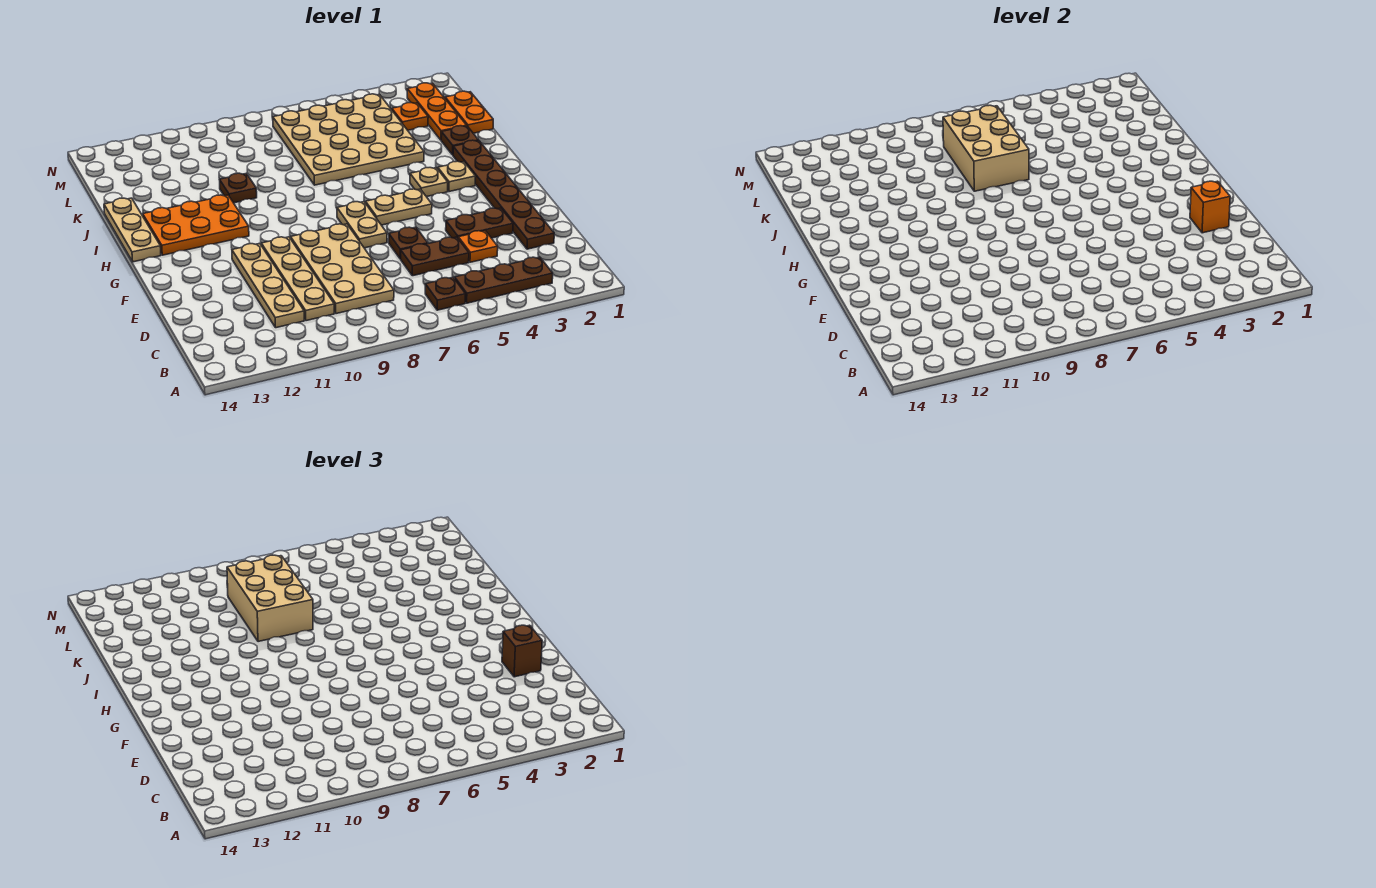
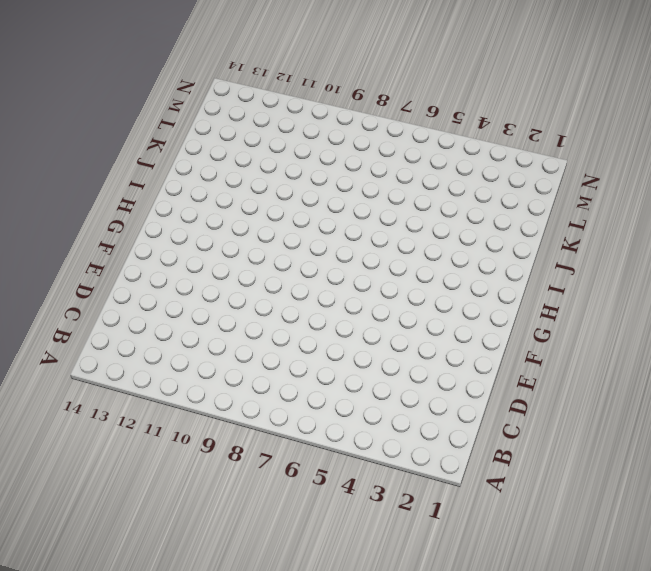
none -> brown plate B3:B5 level 1
none -> brown plate B6 level 1
none -> tan plate C8:F9 level 1

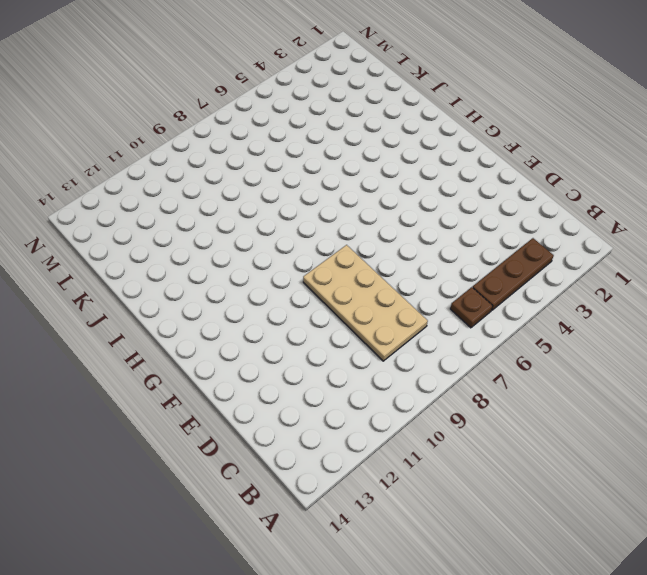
none -> tan plate C10:F10 level 1
none -> tan plate C11:F11 level 1
none -> brown plate D2:I2 level 1

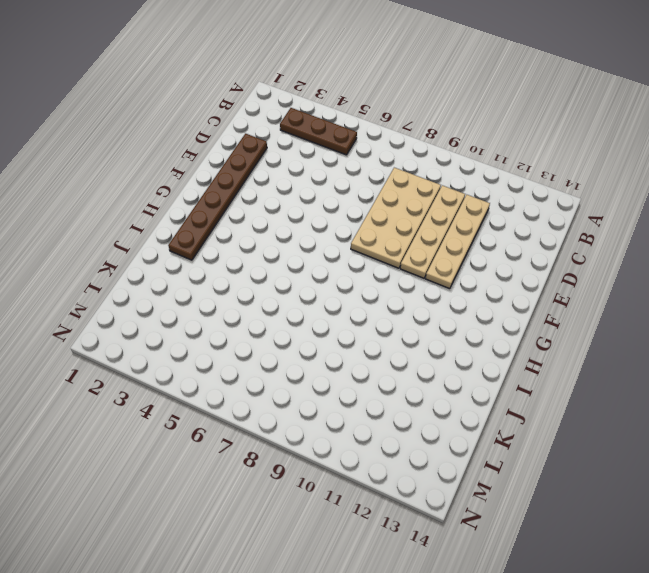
none -> brown plate B6 level 1
none -> orange plate D4 level 1
none -> brown plate D5:D6 level 1

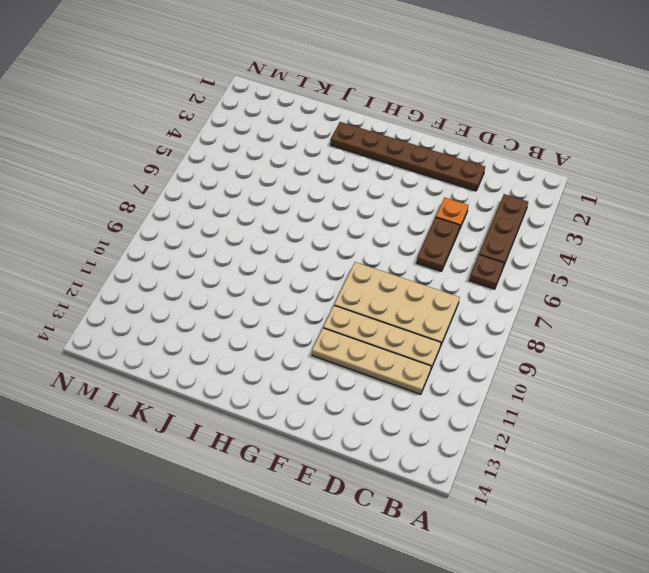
none -> brown plate E3:E4 level 1
none -> brown plate E6 level 1
none -> tan plate F7:G7 level 1

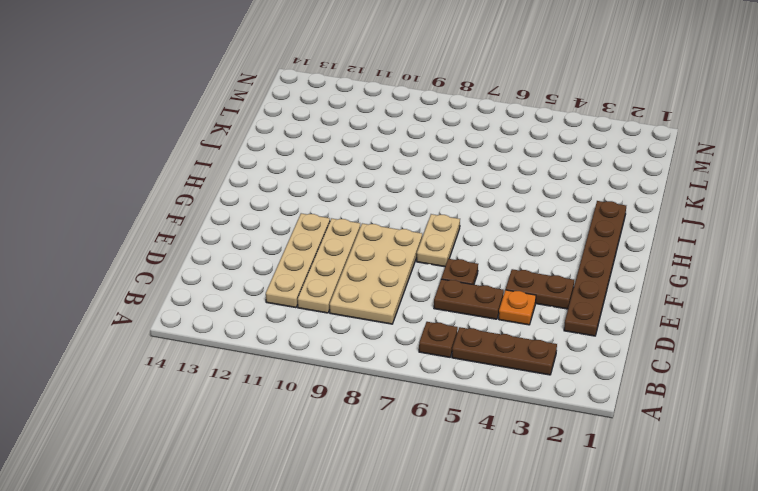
none -> tan plate G5:G6 level 1
none -> tan plate H3 level 1
none -> tan plate H4 level 1

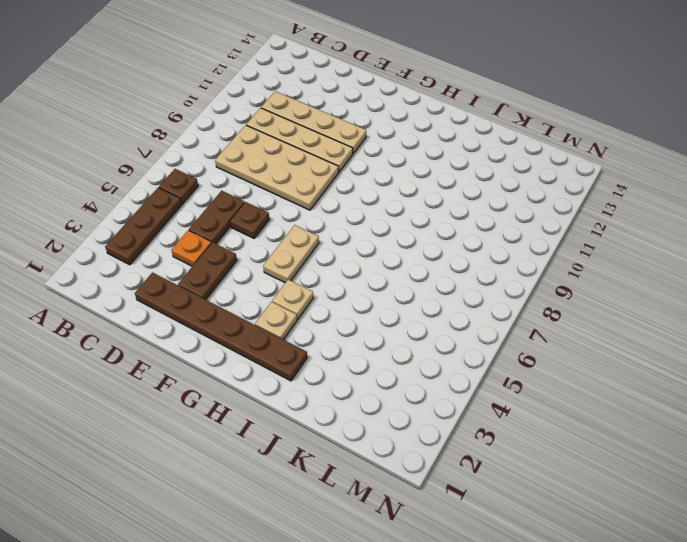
none -> tan plate F7:G7 level 1
none -> orange plate H11:I13 level 1
none -> tan plate H14:J14 level 1

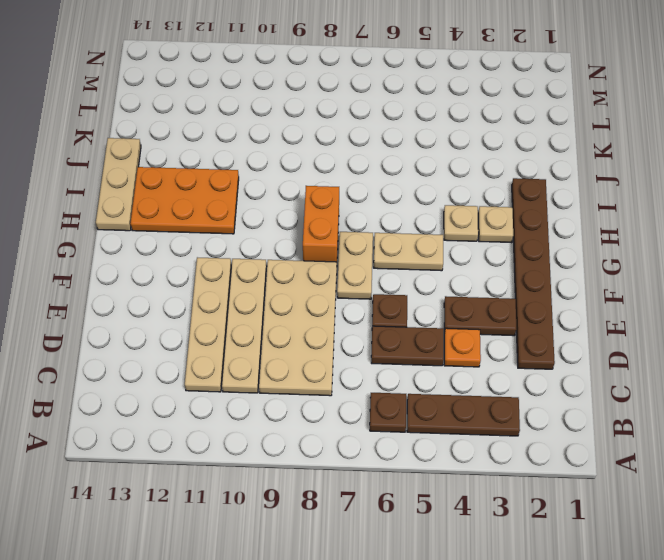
orange brick G8:H8 level 1 -> none
none -> brown plate J2 level 1
none -> tan plate J4:M7 level 1
none -> brown plate J10 level 1

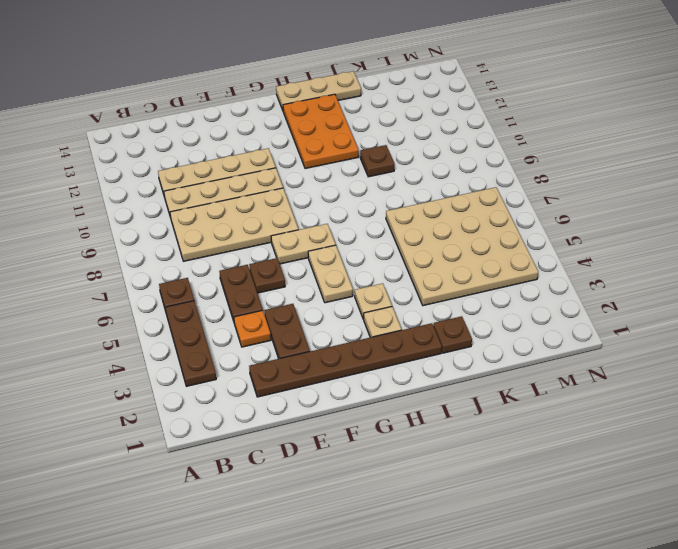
none -> orange plate K1:L1 level 1
none -> orange plate K2:M2 level 1
none -> orange plate L3 level 1

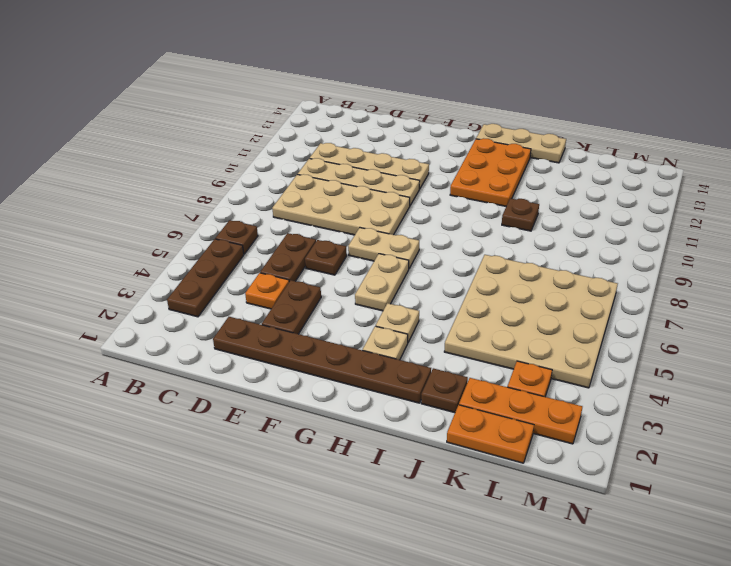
none -> orange brick E2 level 2
none -> tan brick J7:L8 level 2
none -> brown brick E2 level 3

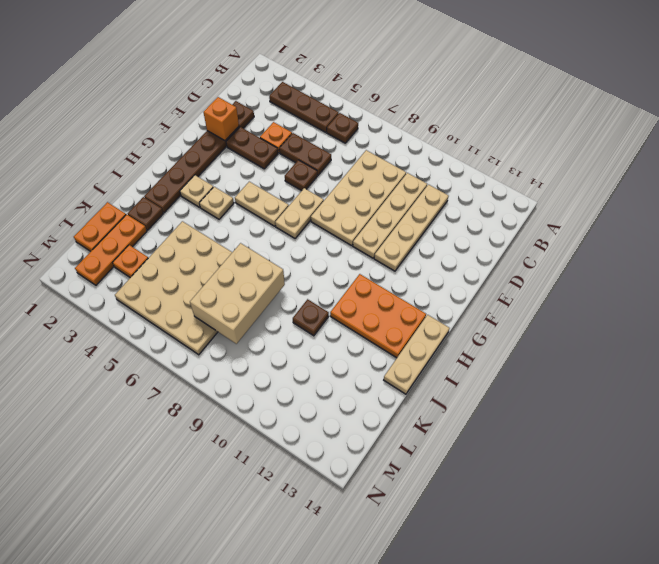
none -> brown brick E2 level 3
none -> tan brick J8:L9 level 3

